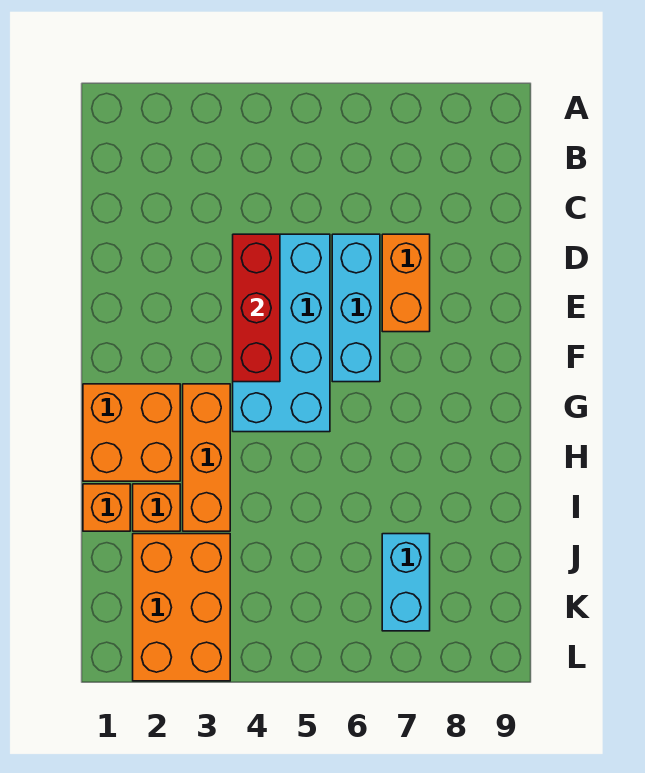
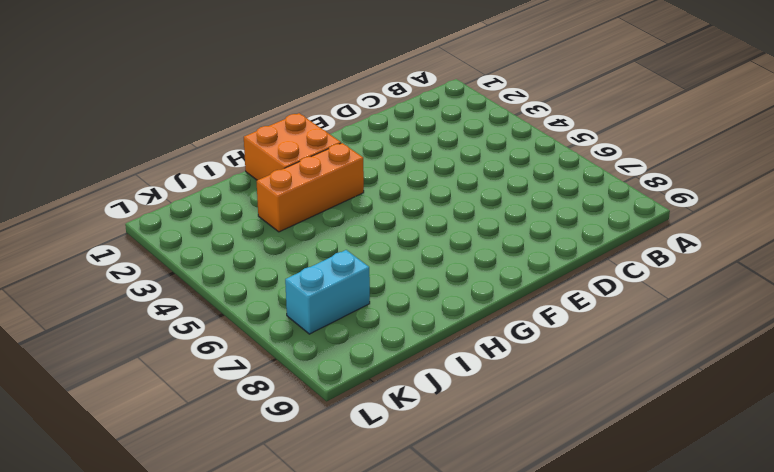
none -> cyan brick D4:G5 level 1
none -> cyan brick D6:F6 level 1

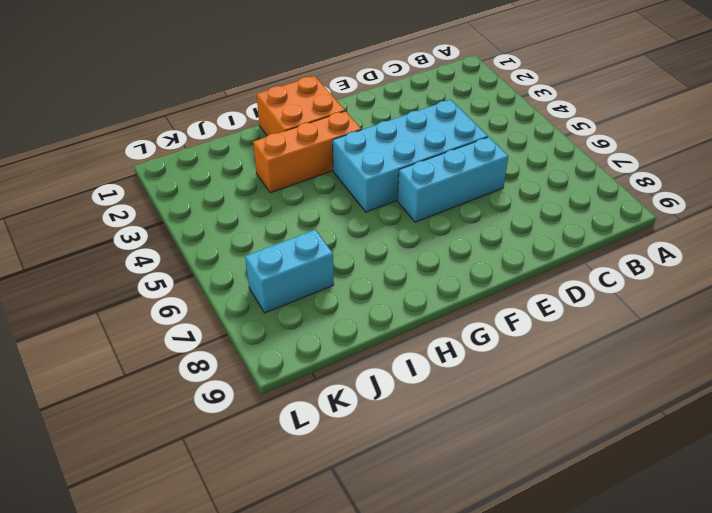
none -> orange brick D7:E7 level 1
none -> orange brick I1 level 1

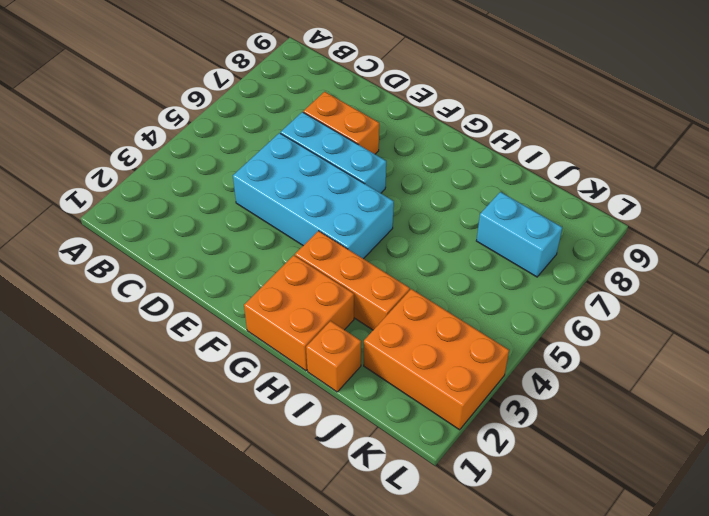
none -> orange brick I2 level 1
none -> red brick D4:F4 level 2

